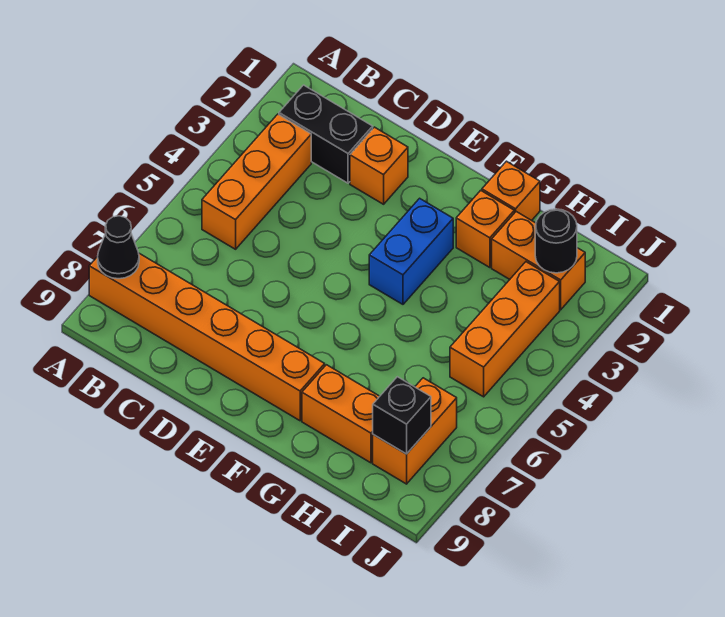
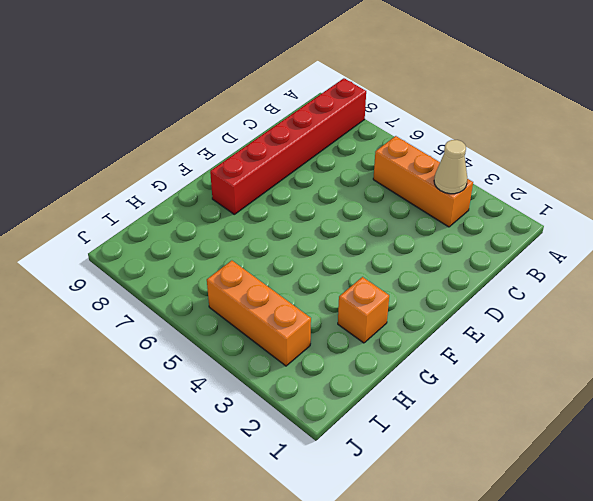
red brick A8:F8 level 1 -> orange brick A8:F8 level 1
tan cone B3 level 2 -> none
none -> black brick B2:C2 level 1
none -> orange brick D2 level 1
none -> blue brick F3:F4 level 1

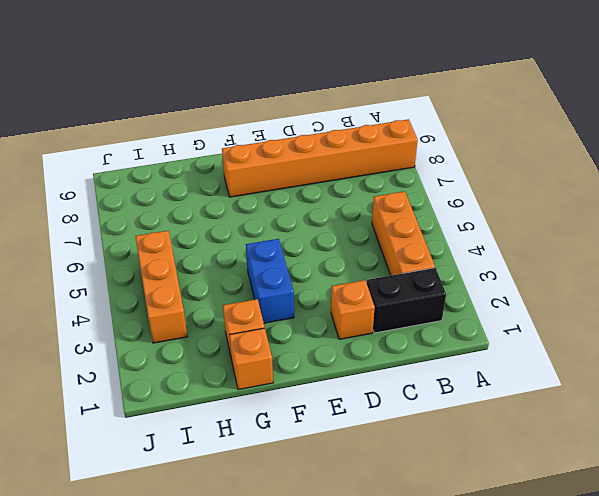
none -> orange brick G8:H8 level 1
none -> orange brick H2:I2 level 1
none -> orange brick I7:I8 level 1

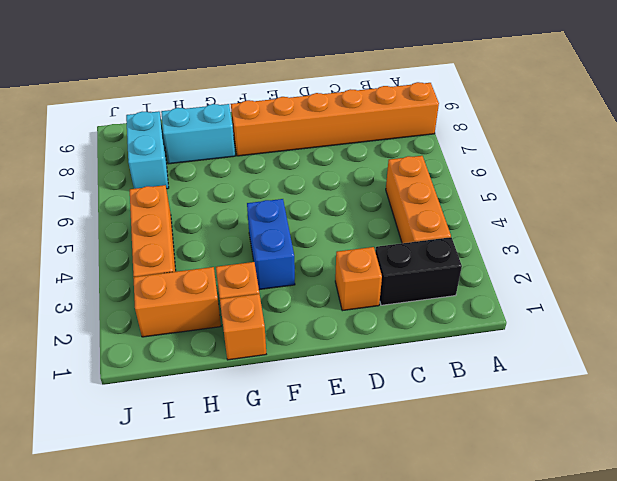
cyan brick G8:H8 level 1 -> orange brick G8:H8 level 1
cyan brick I7:I8 level 1 -> orange brick I7:I8 level 1
none -> black cone A8 level 2
none -> black round brick I2 level 2
none -> black brick I8 level 2

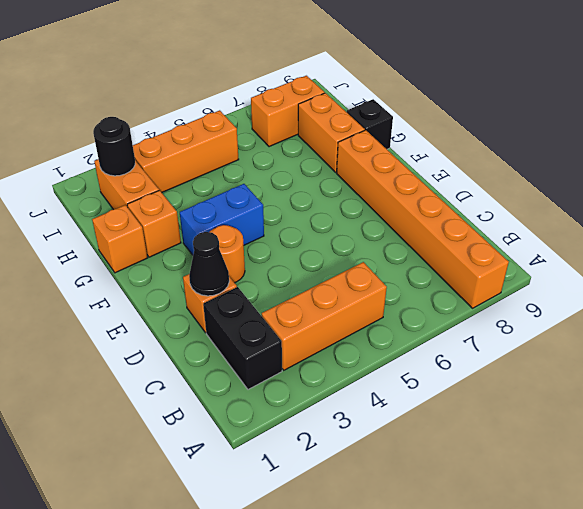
black cone D2 level 2 -> black cone A8 level 2
orange round brick E3 level 1 -> none
black brick G9 level 1 -> black brick I8 level 2

